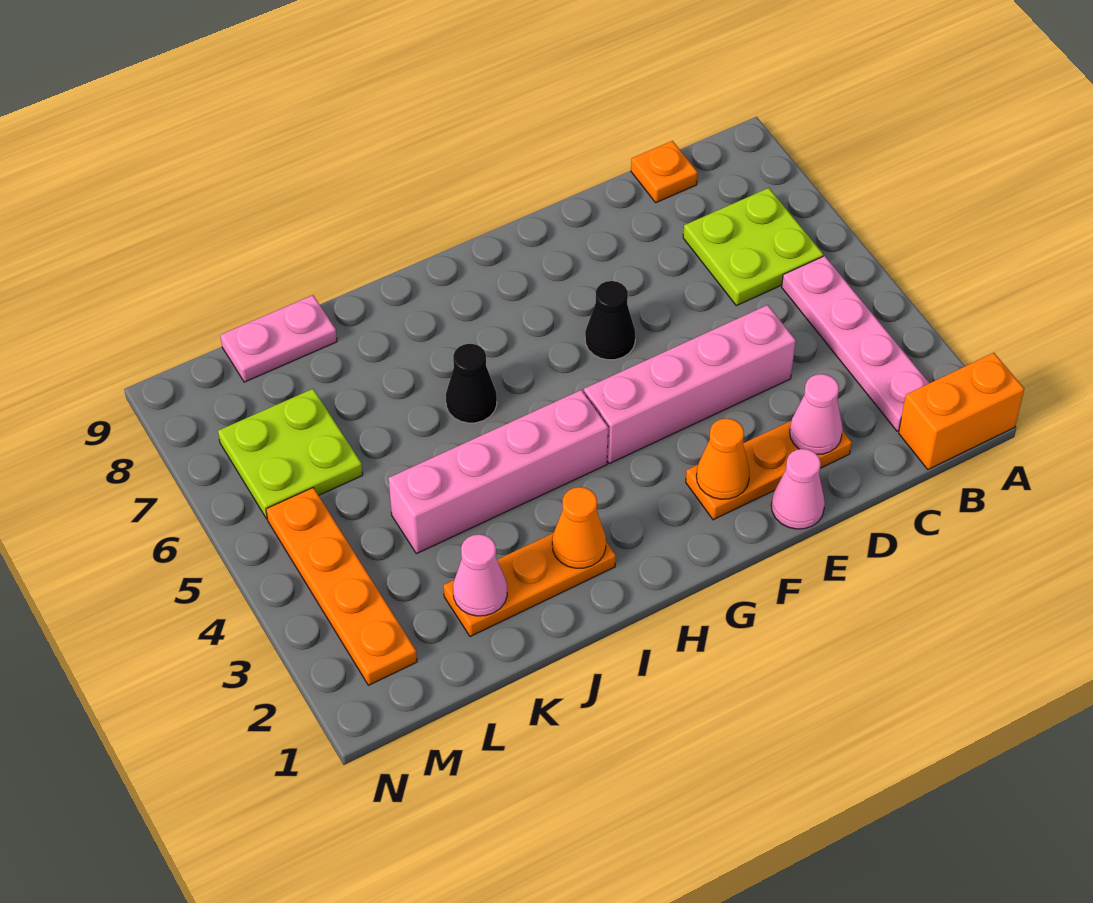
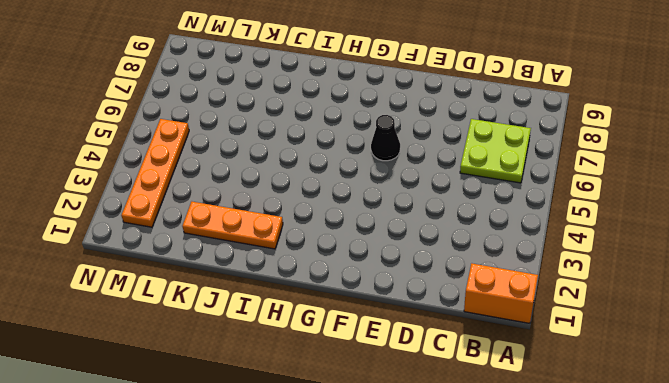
none -> pink plate B2:B5 level 1
none -> orange plate C9 level 1
none -> orange plate D2:F2 level 1

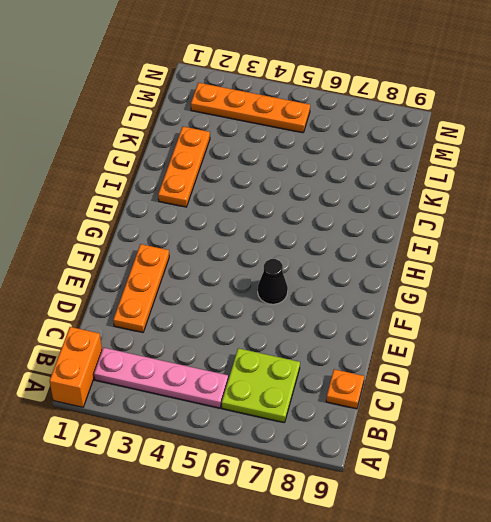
none -> pink brick D4:G4 level 1
none -> pink cone E1 level 1
none -> pink brick H4:K4 level 1

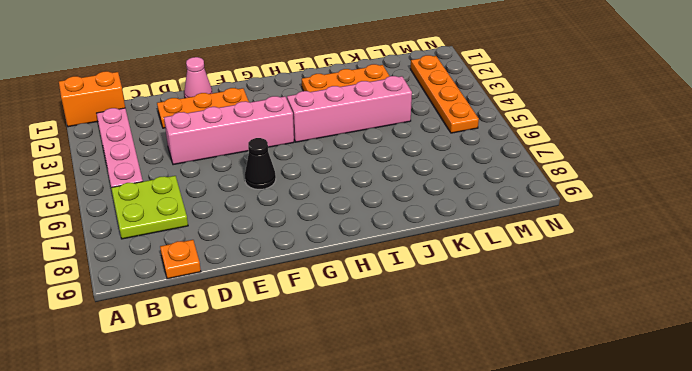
none -> black cone I6 level 1
none -> pink plate K9:L9 level 1
none -> lime plate L6:M7 level 1

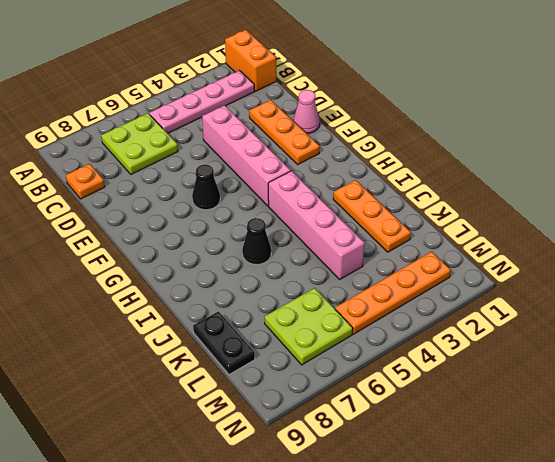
black plate K9:L9 level 1 -> pink plate K9:L9 level 1
none -> pink cone D2 level 2
none -> orange cone F2 level 2
none -> orange cone I2 level 2

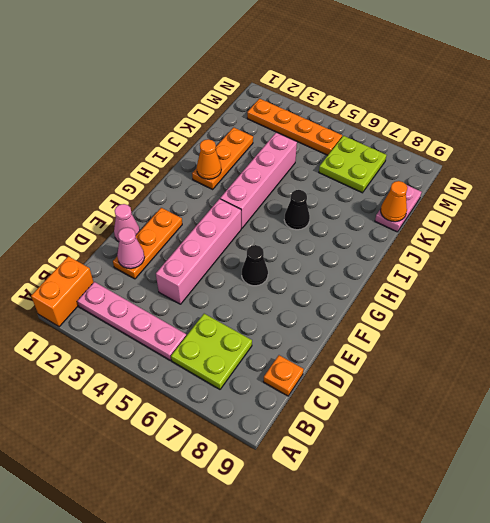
orange cone K9 level 2 -> orange cone F2 level 2
none -> pink cone K2 level 2

